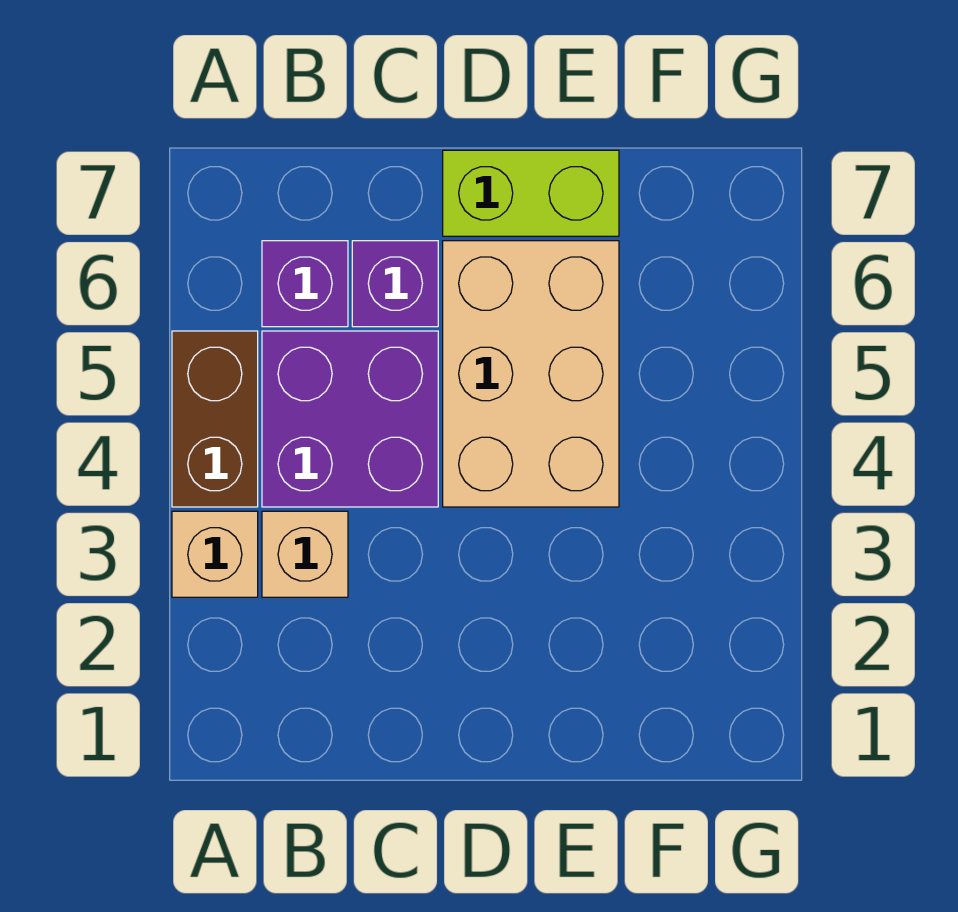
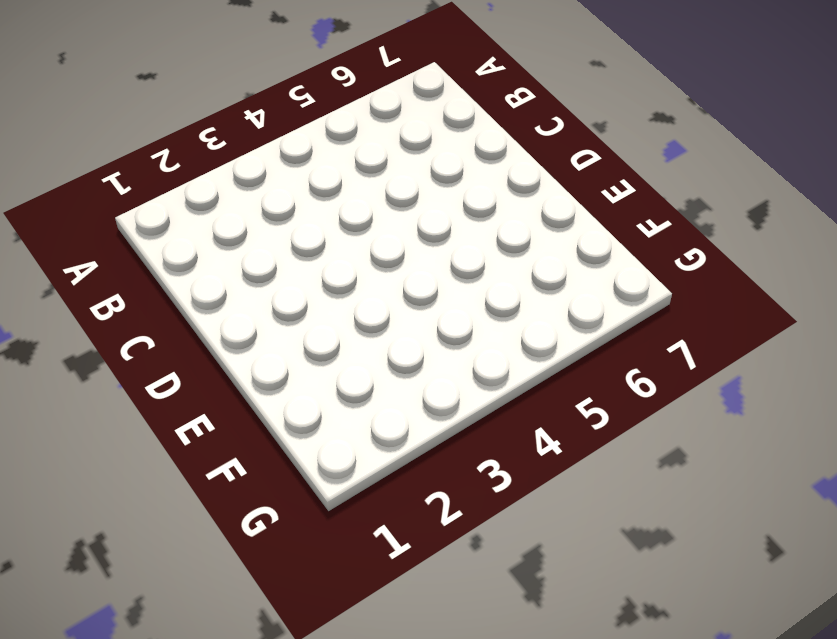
none -> tan brick A3 level 1
none -> brown brick A4:A5 level 1

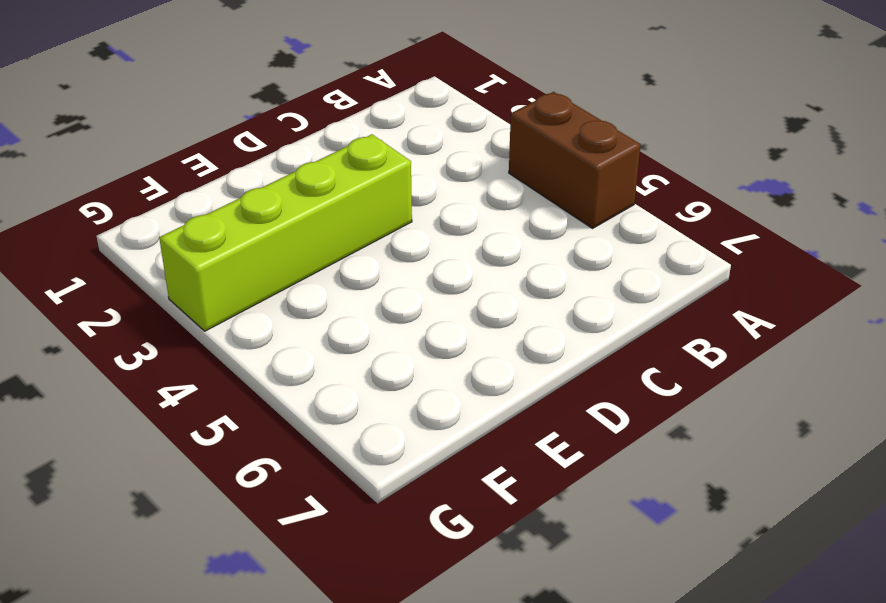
lime brick D3:G3 level 1 -> none
none -> tan brick A3 level 1
none -> tan brick B3 level 1

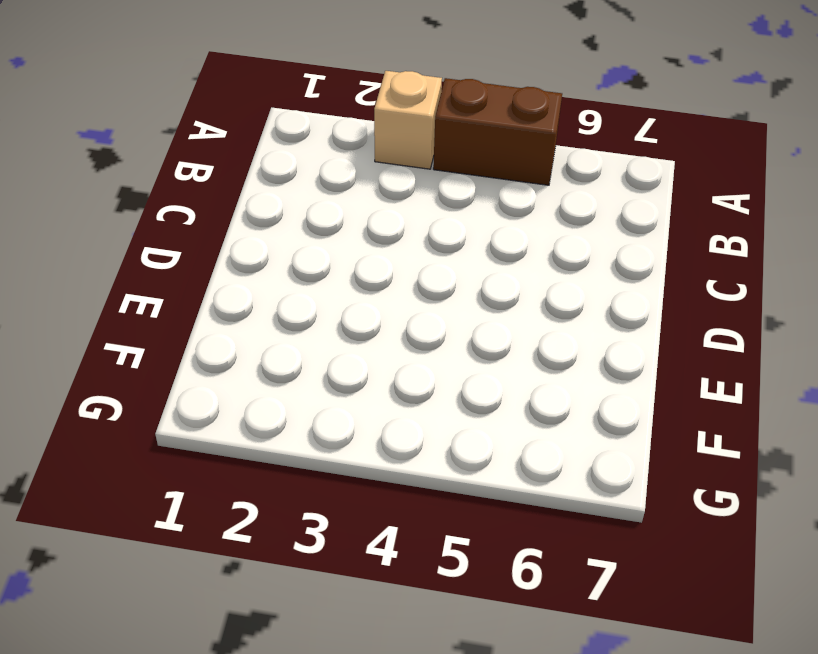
none -> tan brick B3 level 1
none -> purple brick B4:C5 level 1

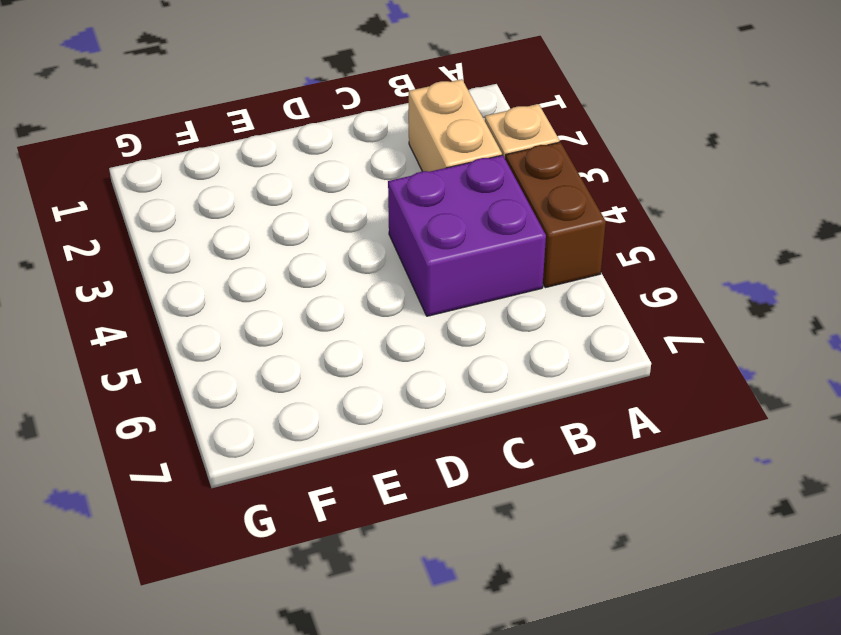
tan brick B2:B3 level 1 -> tan brick B3 level 1
none -> purple brick B6 level 1
none -> purple brick C6 level 1

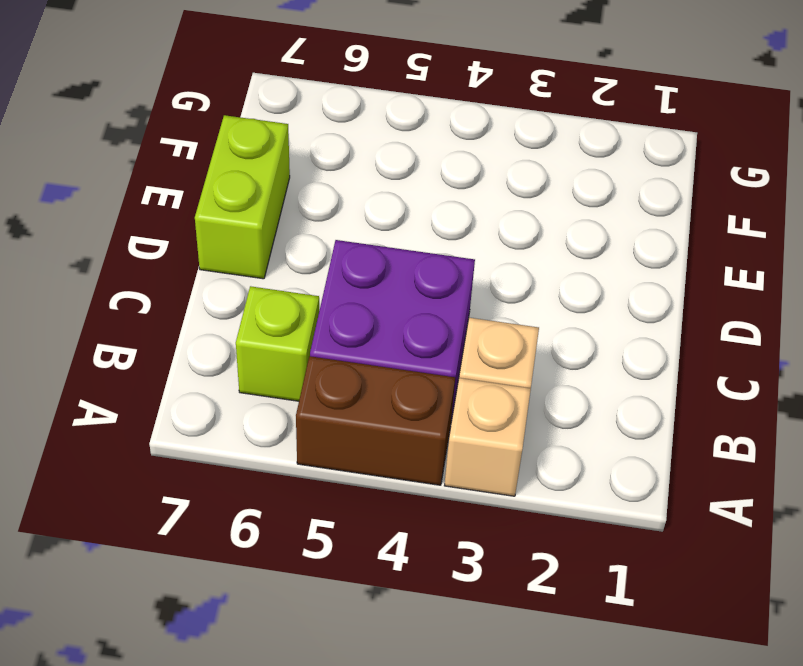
lime brick B6 level 1 -> purple brick B6 level 1
none -> purple brick C6 level 1
none -> tan brick D4:E6 level 1

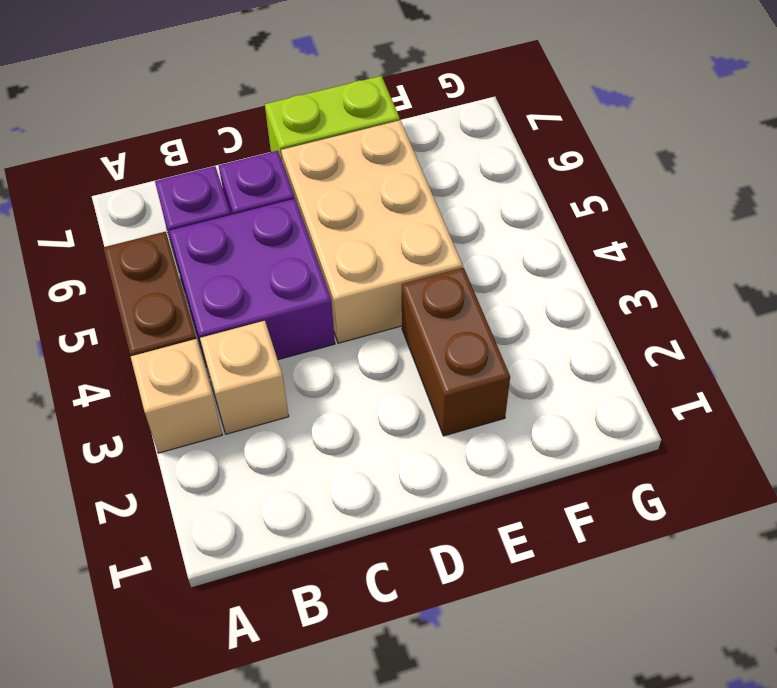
brown brick E2:E3 level 1 -> none

